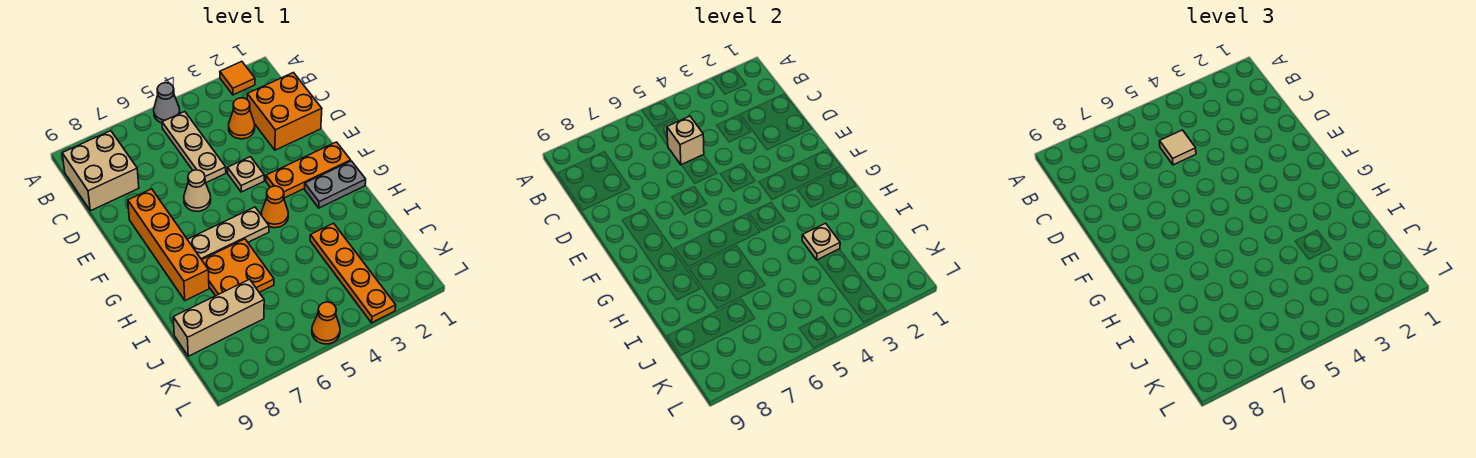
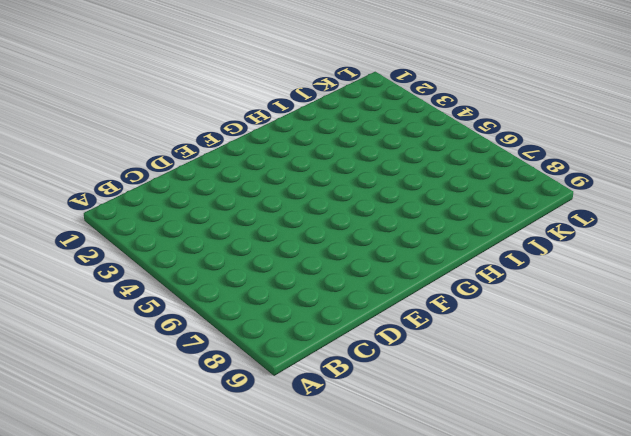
none -> orange tile A2 level 1
none -> grey cone A5 level 1
none -> tan plate B5:D5 level 1

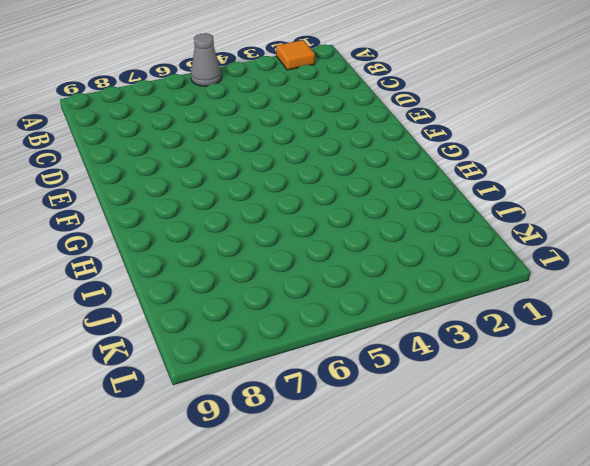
none -> tan plate B5:D5 level 1
none -> tan brick B8:C9 level 1
none -> orange brick C1:D2 level 1

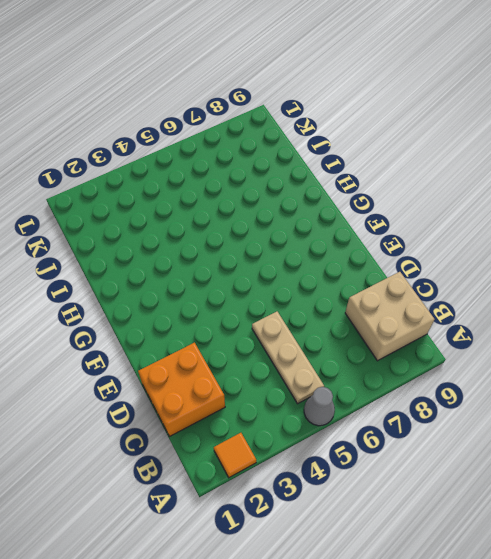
none -> orange cone C3 level 1
none -> tan plate E4 level 1
none -> tan cone E6 level 1

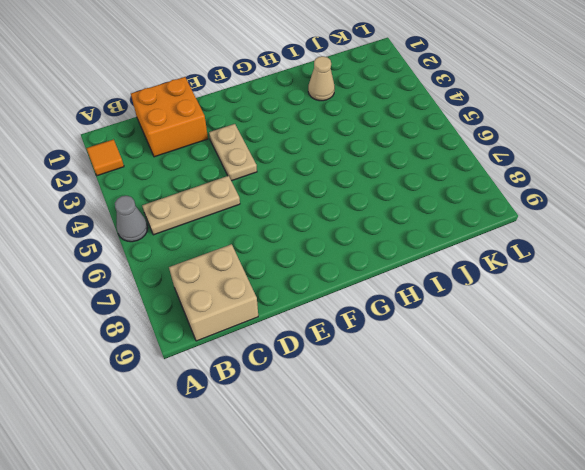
tan plate E3:E4 level 1 -> tan plate E4 level 1
tan cone I2 level 1 -> tan cone E6 level 1
none -> orange cone C3 level 1
none -> orange brick E8:H8 level 1
none -> orange plate F1:F3 level 1

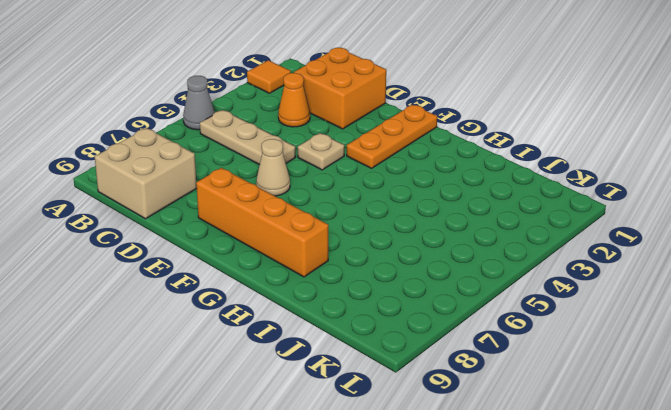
none -> grey plate G1:G2 level 1
none -> orange cone G4 level 1
none -> tan plate G5:G7 level 1

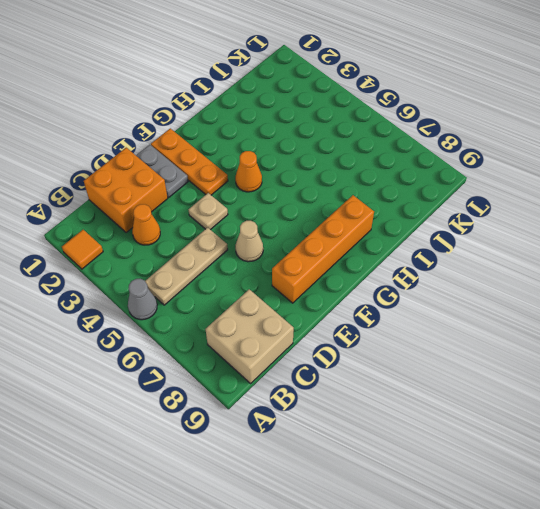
grey plate E1:E2 level 1 -> grey plate G1:G2 level 1
none -> tan plate G5:G7 level 1
none -> orange plate H6:I7 level 1
none -> orange plate I3:L3 level 1

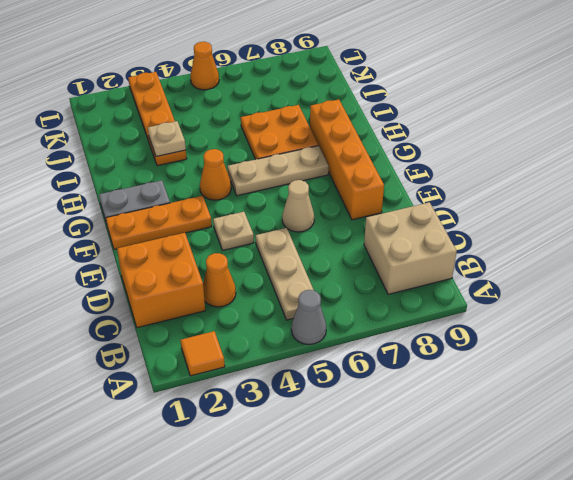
none -> tan brick J7:J9 level 1
none -> tan brick C5 level 2
none -> tan tile C5 level 3

